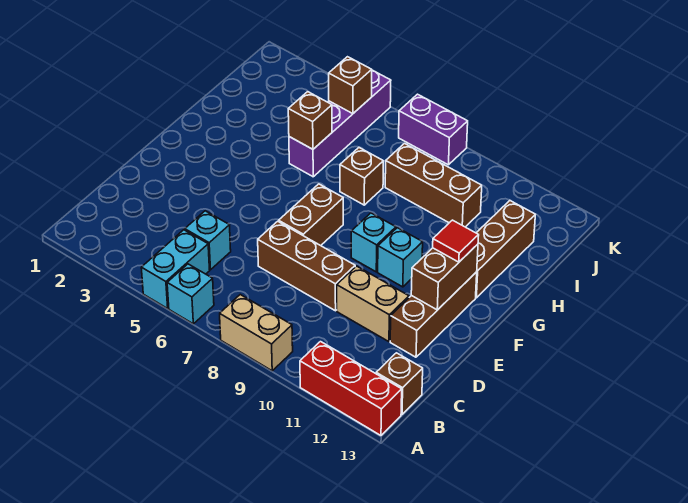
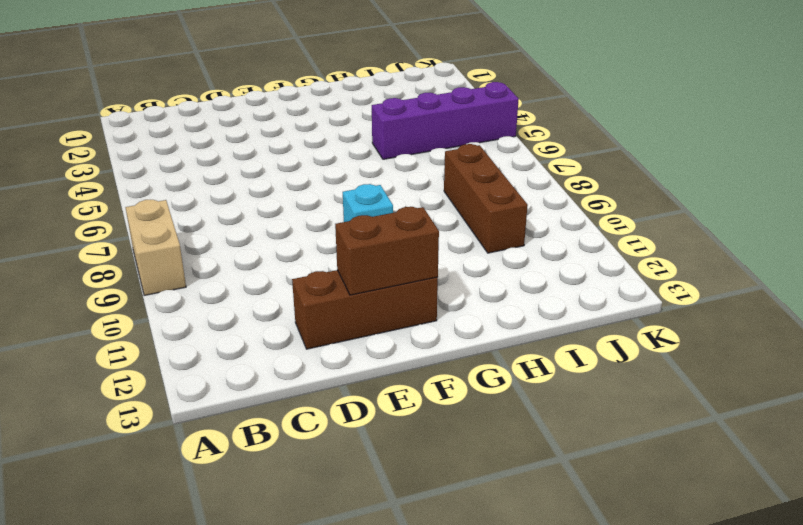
none -> cyan brick A5:B5 level 1
none -> cyan brick A6 level 1
none -> red brick A11:A13 level 1

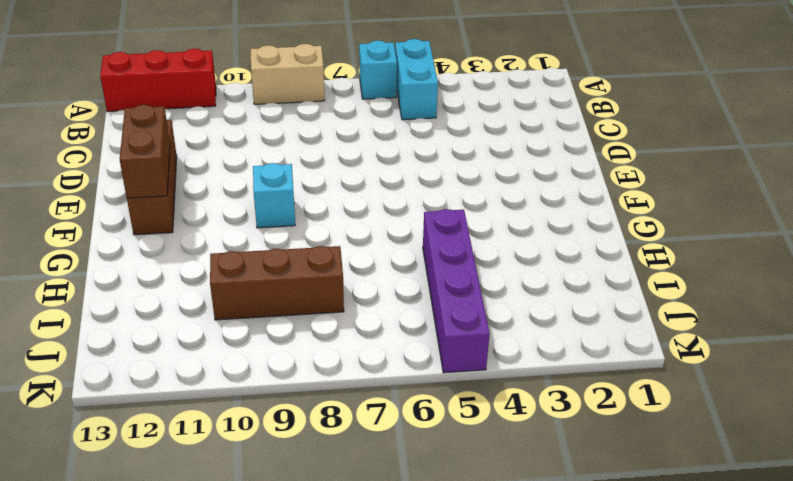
none -> brown brick B13 level 1
none -> cyan brick C5 level 1
none -> brown brick D7:D9 level 1

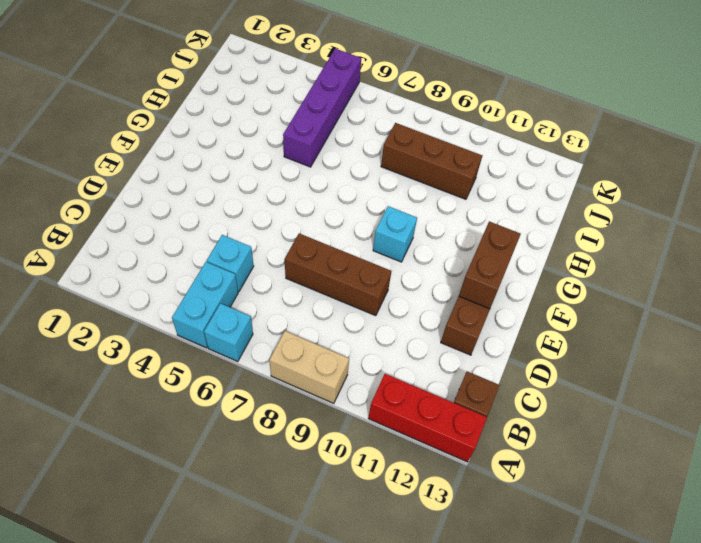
none -> tan brick D10:D11 level 1
none -> brown brick E7:F7 level 1
none -> cyan brick F10 level 1

